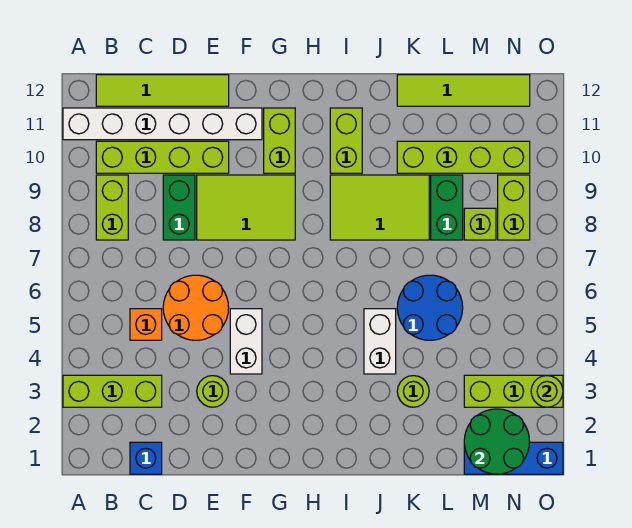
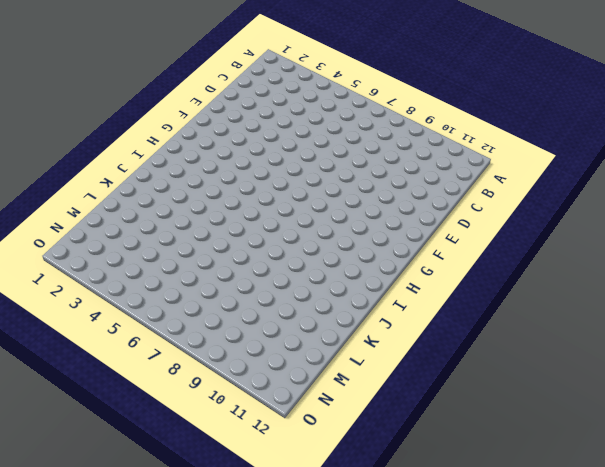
none -> lime brick A3:C3 level 1
none -> white brick A11:F11 level 1
none -> lime brick B8:B9 level 1

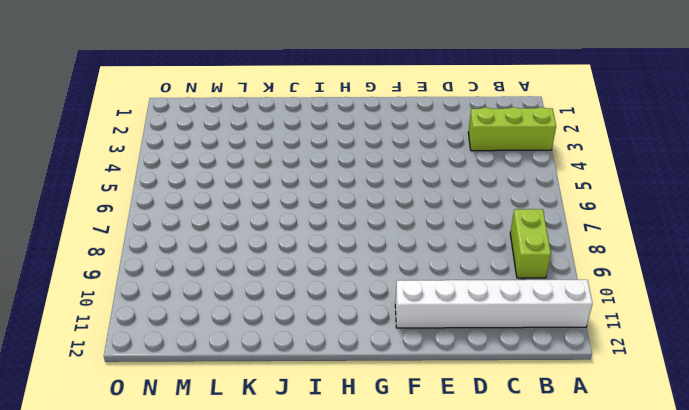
none -> lime brick B10:E10 level 1
none -> lime tile B12:E12 level 1
none -> blue brick C1 level 1

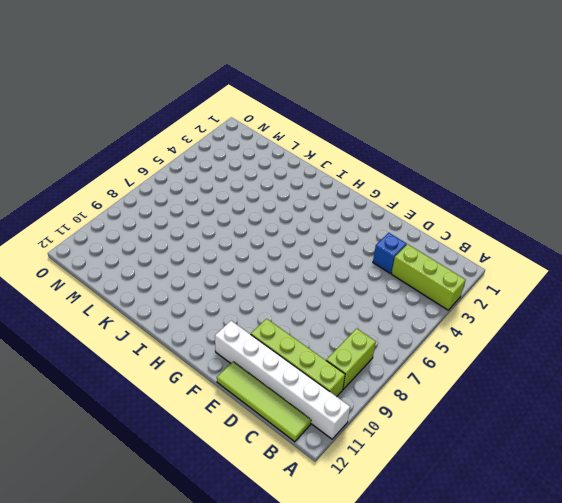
blue brick D3 level 1 -> blue brick C1 level 1
none -> orange brick C5 level 1
none -> orange round brick D5:E6 level 1
none -> green brick D8:D9 level 1

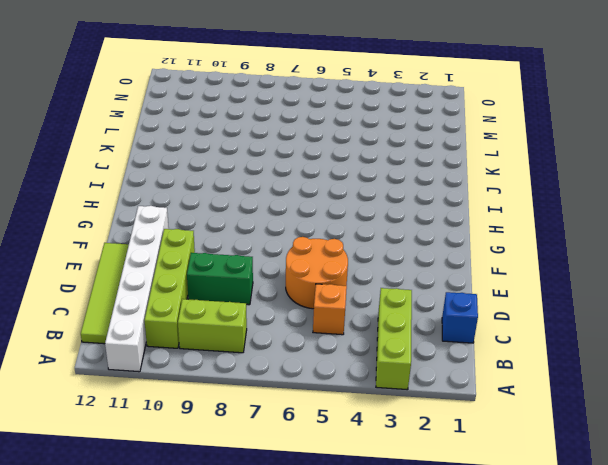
none -> lime round brick E3 level 1
none -> lime tile E8:G9 level 1
none -> white brick F4:F5 level 1

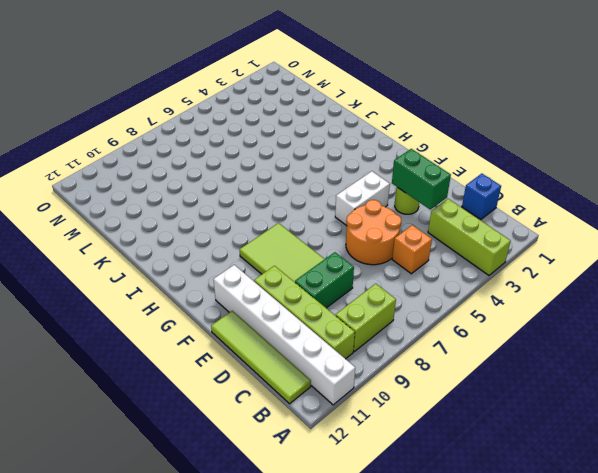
green brick D3:E3 level 2 -> green brick L8:L9 level 1
none -> lime brick G10:G11 level 1
none -> lime tile I8:K9 level 1
none -> lime brick I10:I11 level 1

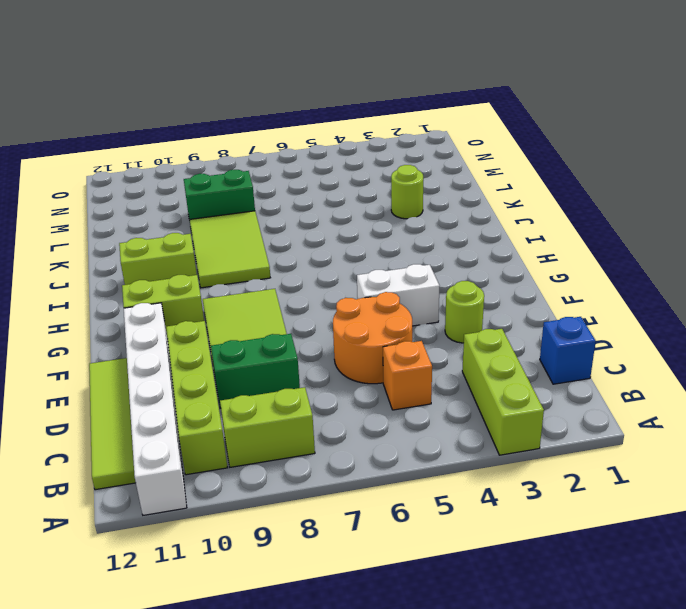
none -> white brick J4:J5 level 1
none -> blue round brick K5:L6 level 1
none -> lime brick K10:N10 level 1

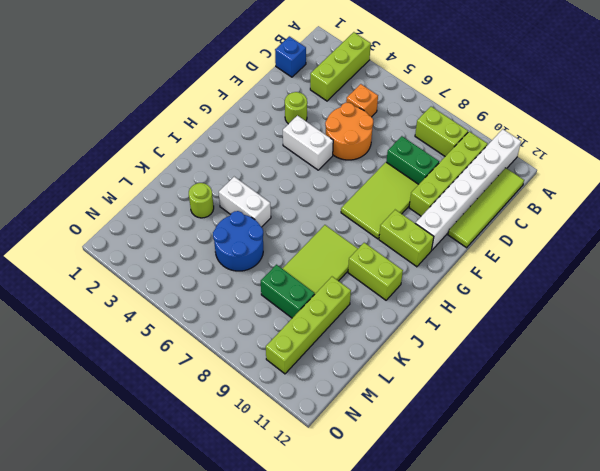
none -> lime tile K12:N12 level 1
none -> blue brick M1:O1 level 1
none -> lime brick M3:O3 level 1

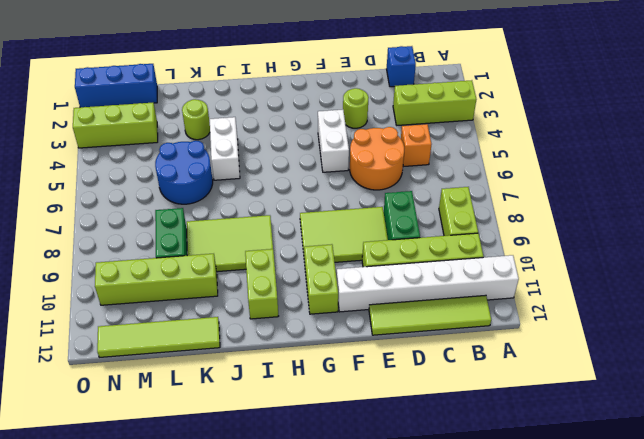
none -> lime brick M8 level 1
none -> lime brick N8:N9 level 1
none -> green round brick M1:N2 level 2

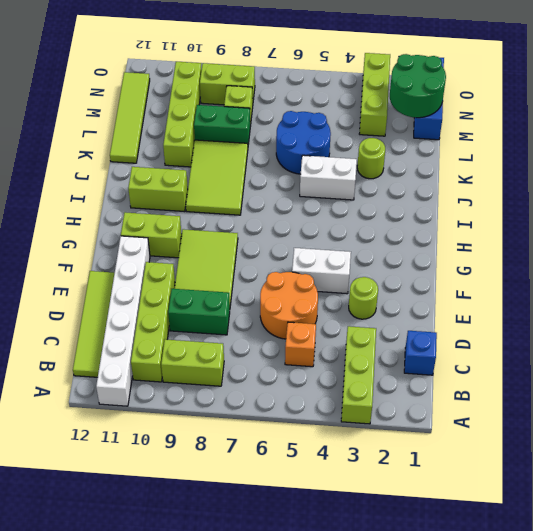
none -> lime round brick O3 level 2

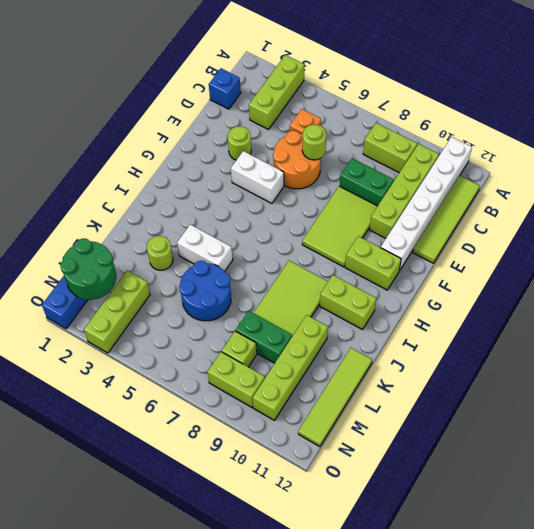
lime round brick D6 level 2 -> lime round brick O3 level 2

